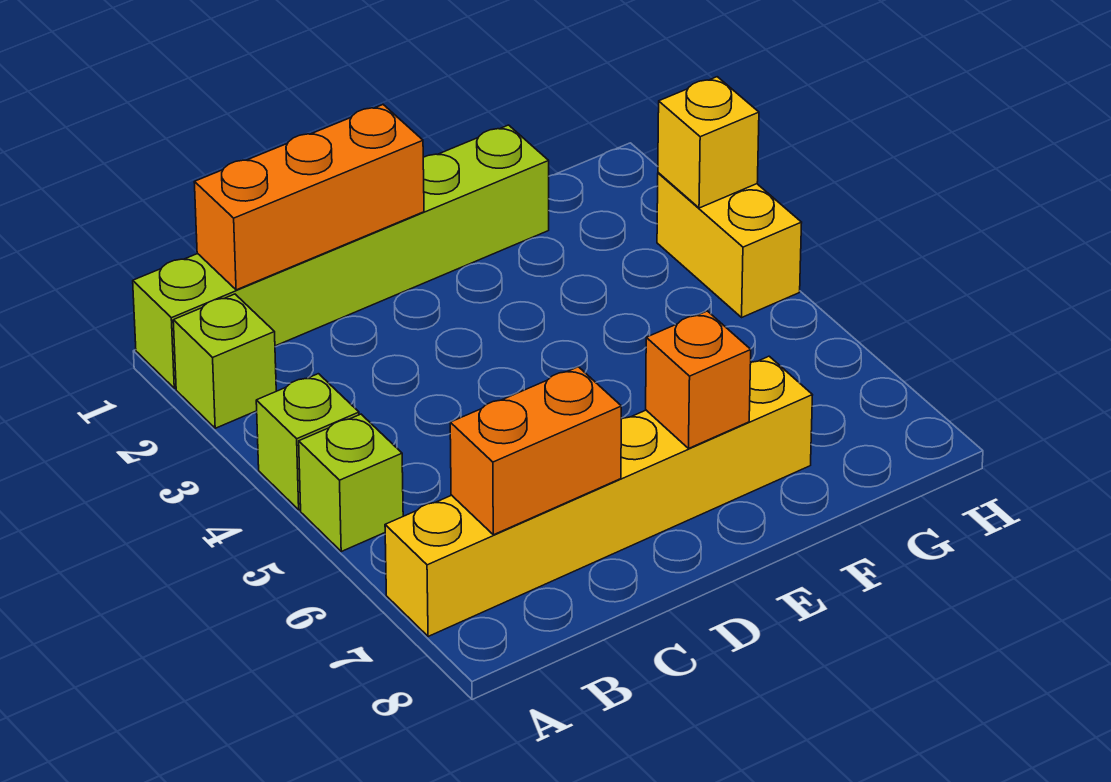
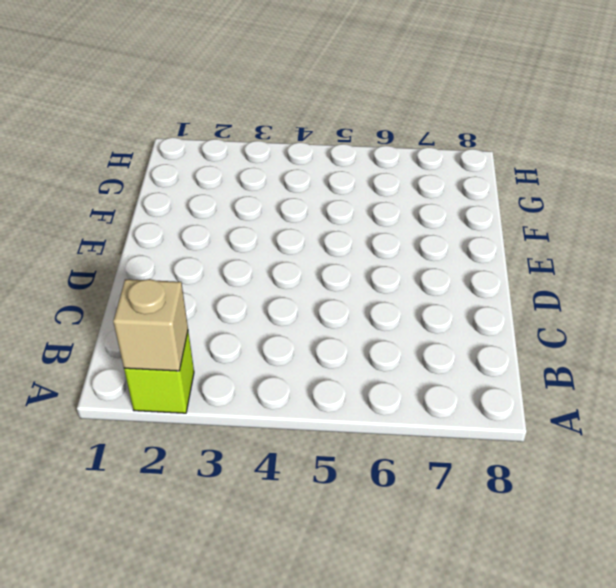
tan brick A2 level 2 -> none
none -> lime brick A1:F1 level 1
none -> lime brick A4 level 1

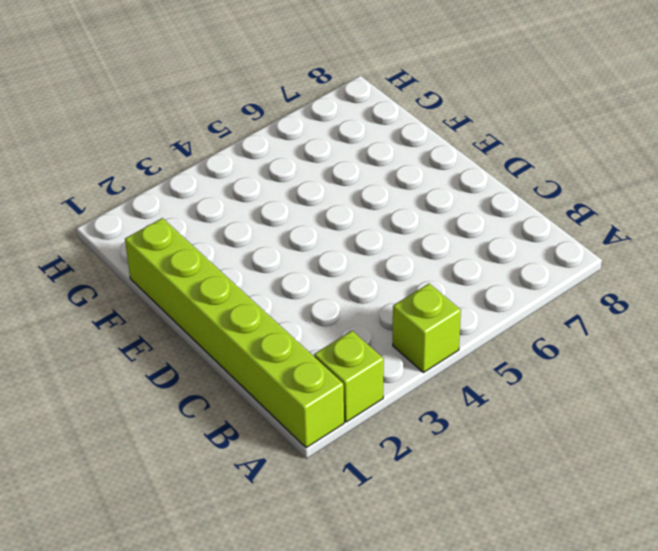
none -> lime brick A5 level 1
none -> yellow brick A7:F7 level 1

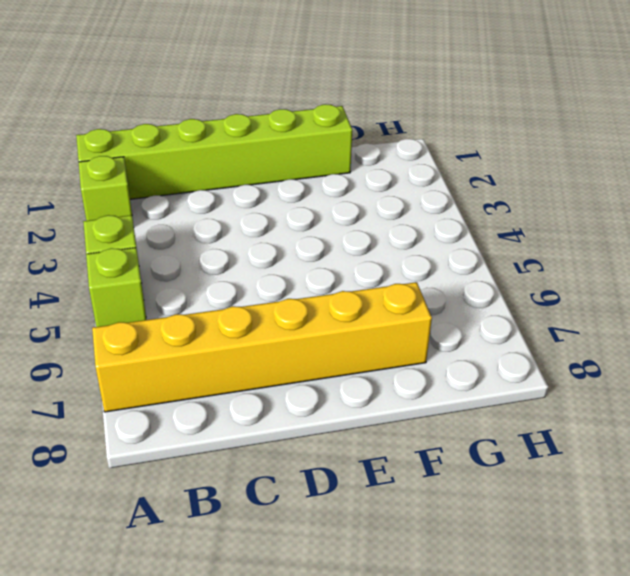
none -> yellow brick H3:H4 level 1
none -> orange brick B1:D1 level 2

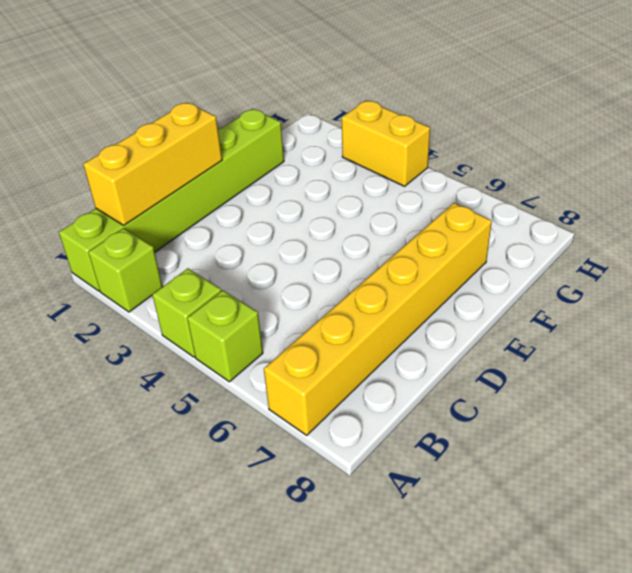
yellow brick B1:D1 level 2 -> orange brick B1:D1 level 2
none -> orange brick B7:C7 level 2
none -> orange brick E7 level 2

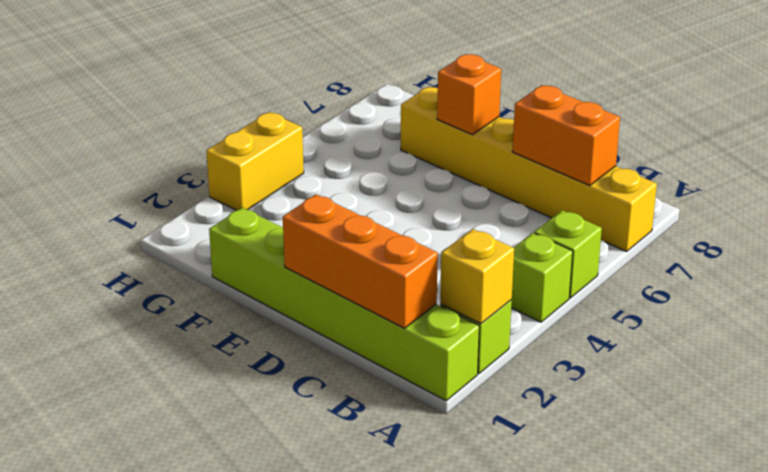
yellow brick A2 level 2 -> yellow brick H3 level 2

